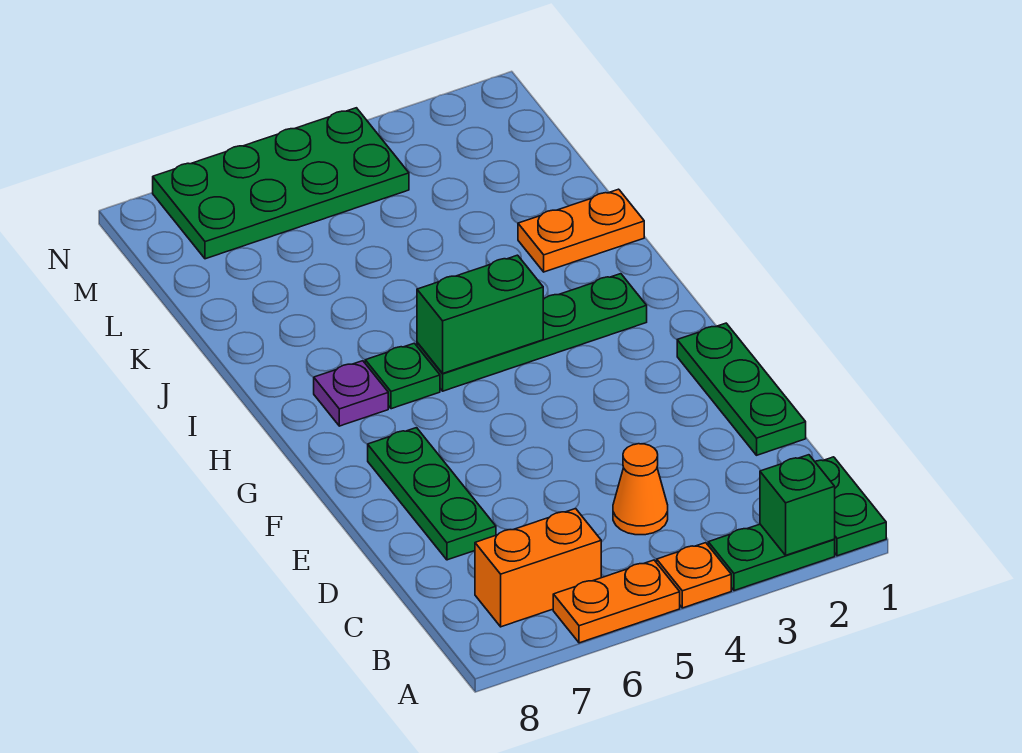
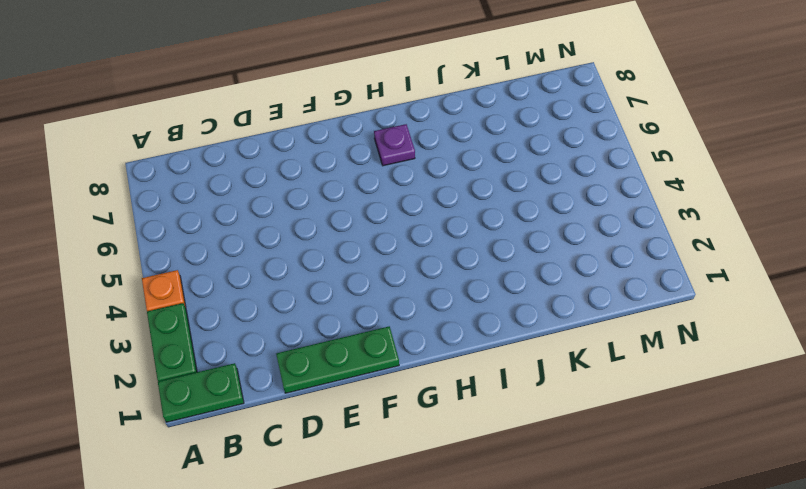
none -> orange plate A5:A6 level 1
none -> orange brick B6:B7 level 1
none -> orange cone C4 level 1

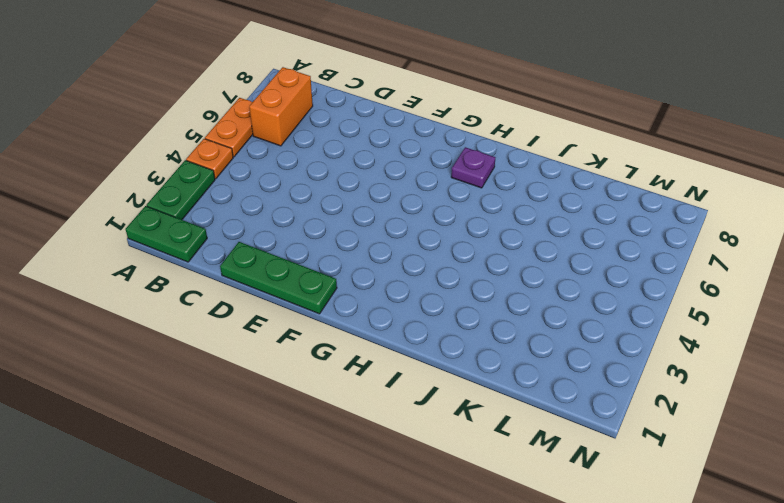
none -> orange cone C4 level 1
none -> green plate D7:F7 level 1
none -> green plate H2:H5 level 1

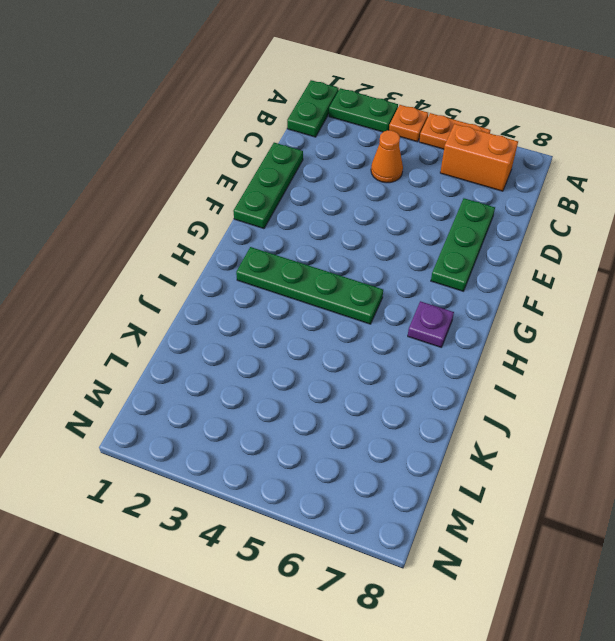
none -> green plate H6 level 1
none -> orange plate J1:J2 level 1
none -> green plate M4:N7 level 1

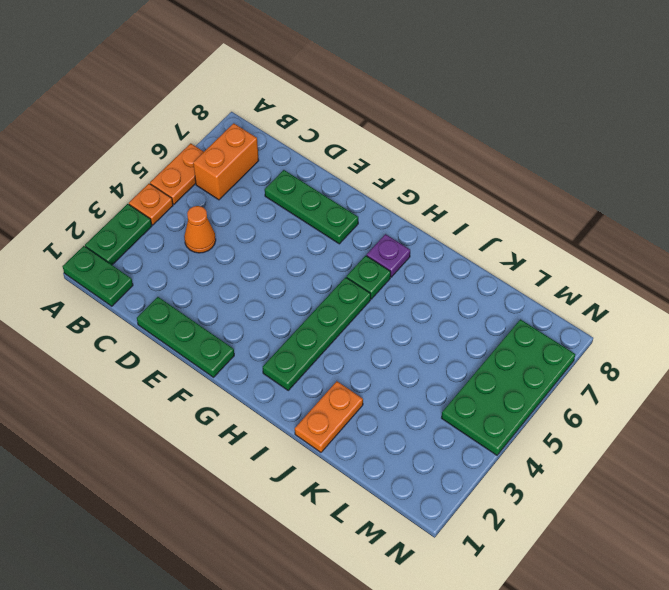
none -> green brick A2 level 2
none -> green brick H4:H5 level 2

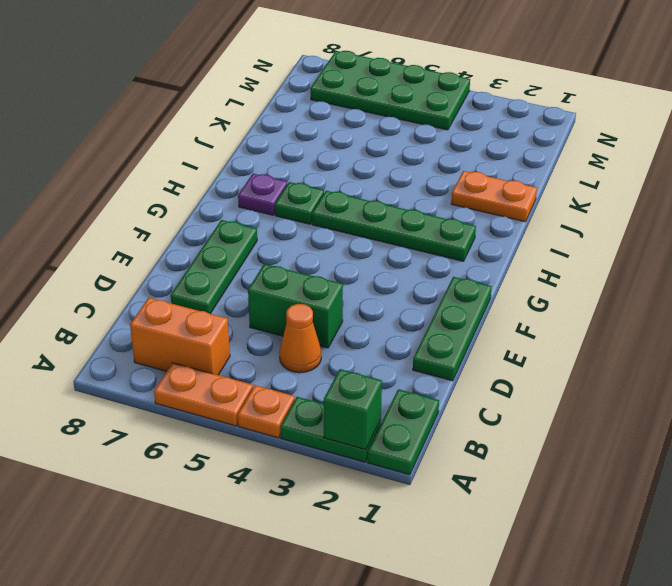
green brick D4:D5 level 1 -> green brick H4:H5 level 2

